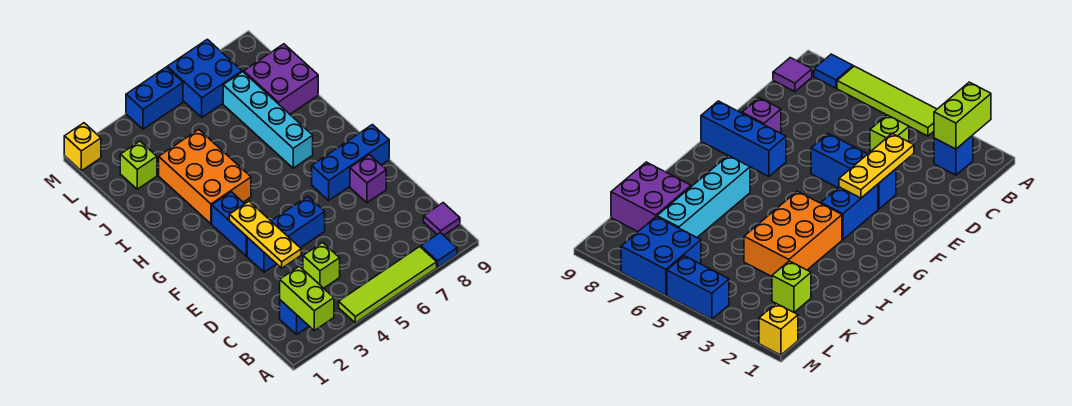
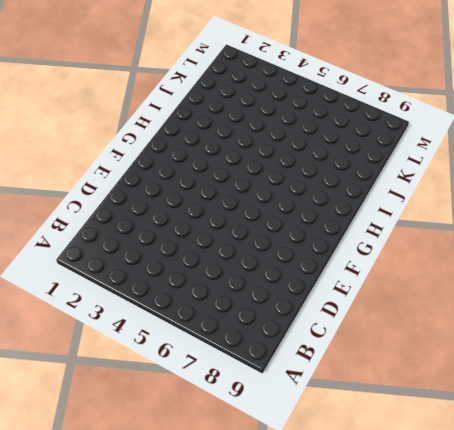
none -> lime tile A4:A7 level 1
none -> blue tile A8 level 1
none -> blue brick B2 level 1

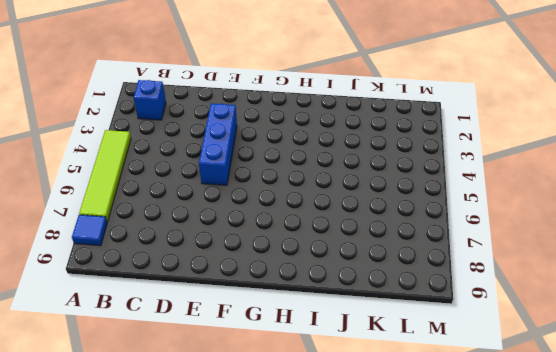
none -> purple tile B9 level 1
none -> lime brick C4 level 1
none -> purple brick E8 level 1

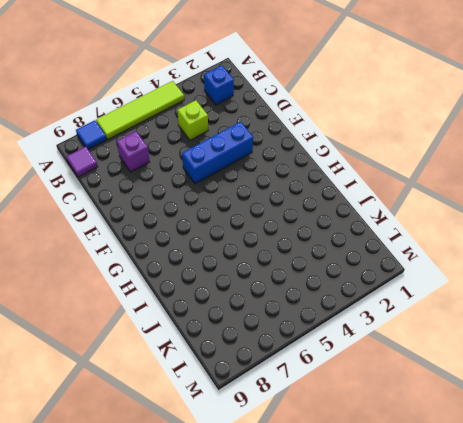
purple brick C7 level 1 -> purple brick E8 level 1
none -> blue brick F3:G3 level 1
none -> blue brick F7:F9 level 1
none -> orange brick H3:J4 level 1

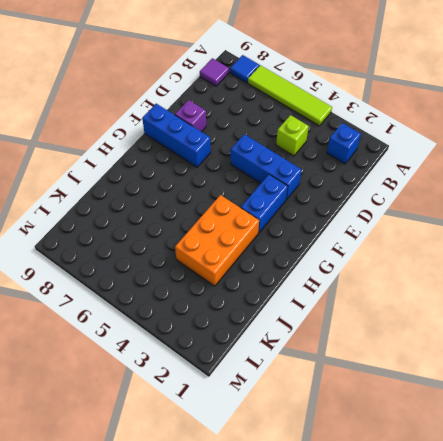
none -> cyan brick H7:K7 level 1
none -> purple brick J8:K9 level 1
none -> lime brick K2 level 1

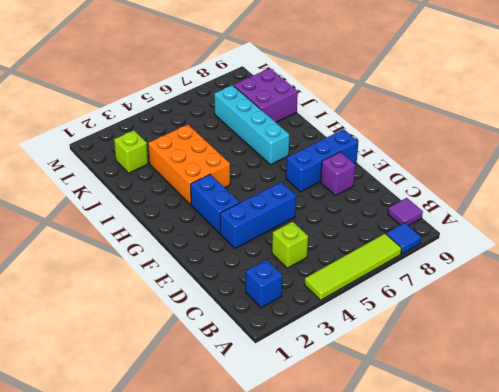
none -> blue brick L6:M7 level 1
none -> yellow brick M1 level 1
none -> blue brick M4:M5 level 1

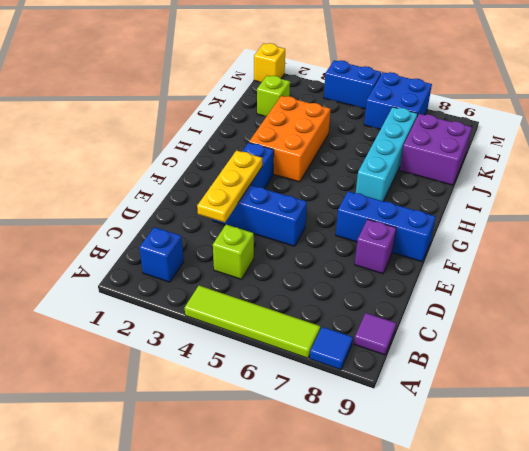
none -> lime brick A2:B2 level 2

